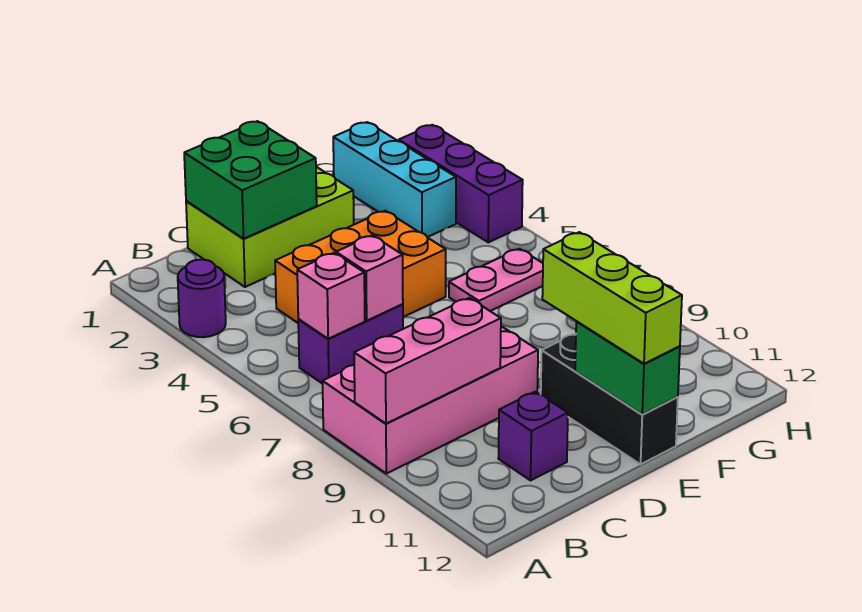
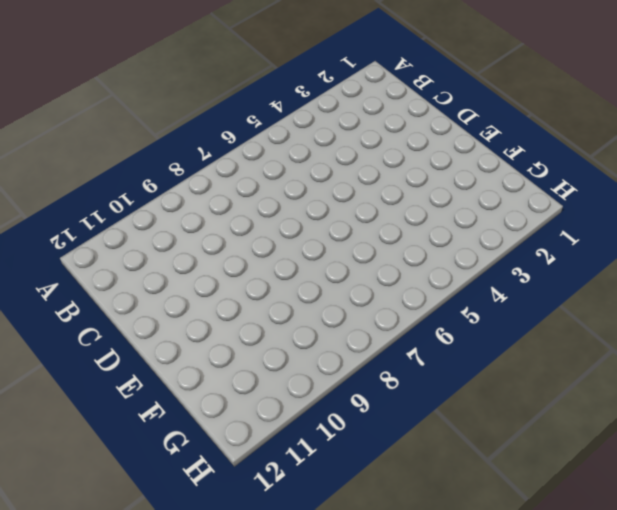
none -> purple round brick A3 level 1
none -> pink brick A8:D9 level 1
none -> purple brick B6:C6 level 1

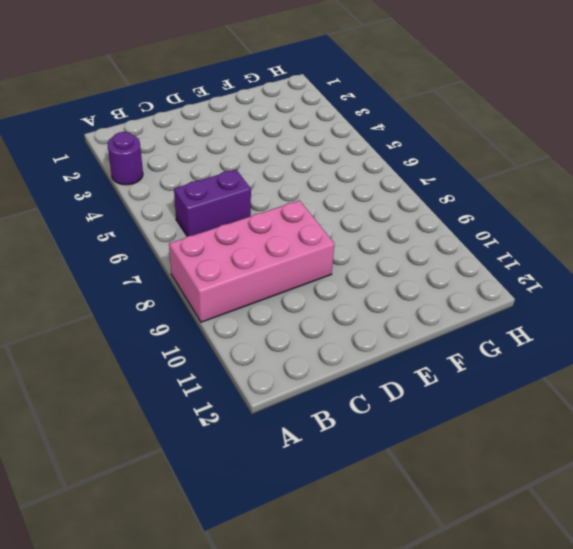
none -> lime brick C1:E2 level 1
none -> orange brick C4:E5 level 1
none -> purple brick C11 level 1

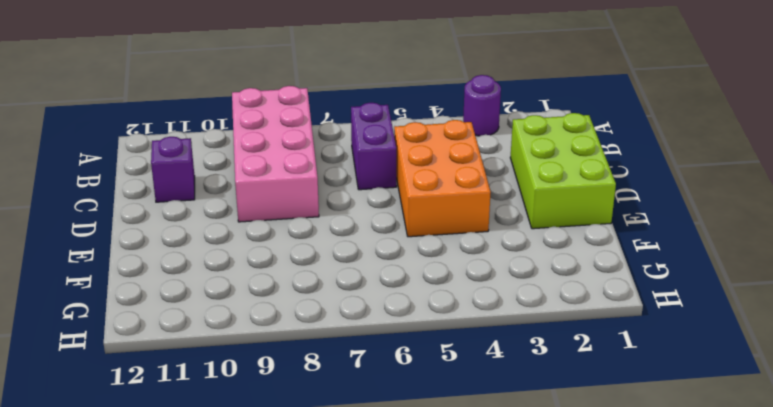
none -> black brick E10:E12 level 1
none -> pink plate F6:G6 level 1
none -> cyan brick G1:G3 level 1

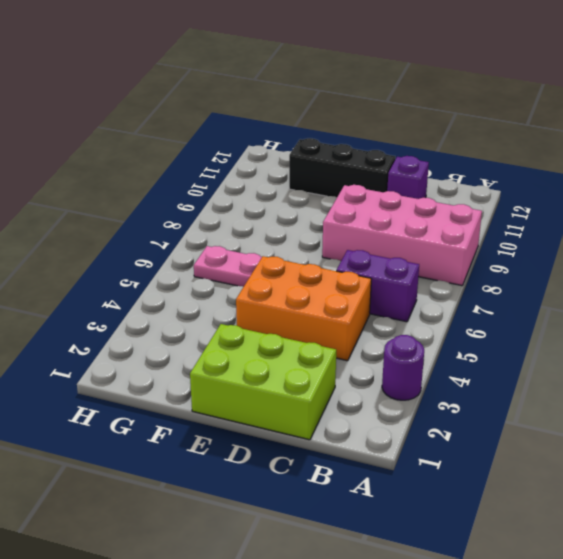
black brick D11:F11 level 1 -> black brick E10:E12 level 1
none -> cyan brick G1:G3 level 1
none -> purple brick H2:H4 level 1
none -> pink brick A9:C9 level 2

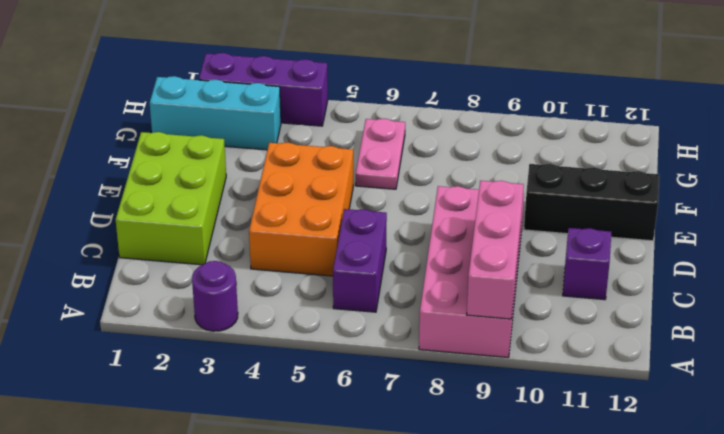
none -> pink brick B6 level 2
none -> green brick C1:D2 level 2
none -> pink brick C6 level 2

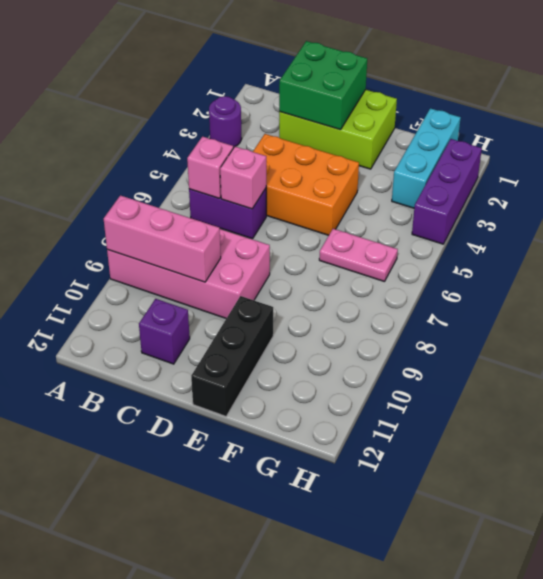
none -> green brick E11:E12 level 2
none -> lime brick E10:E12 level 3

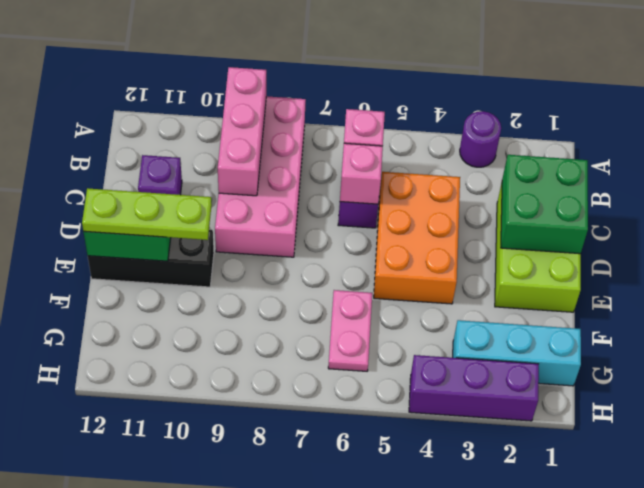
lime plate E10:E12 level 3 -> lime brick E10:E12 level 3

